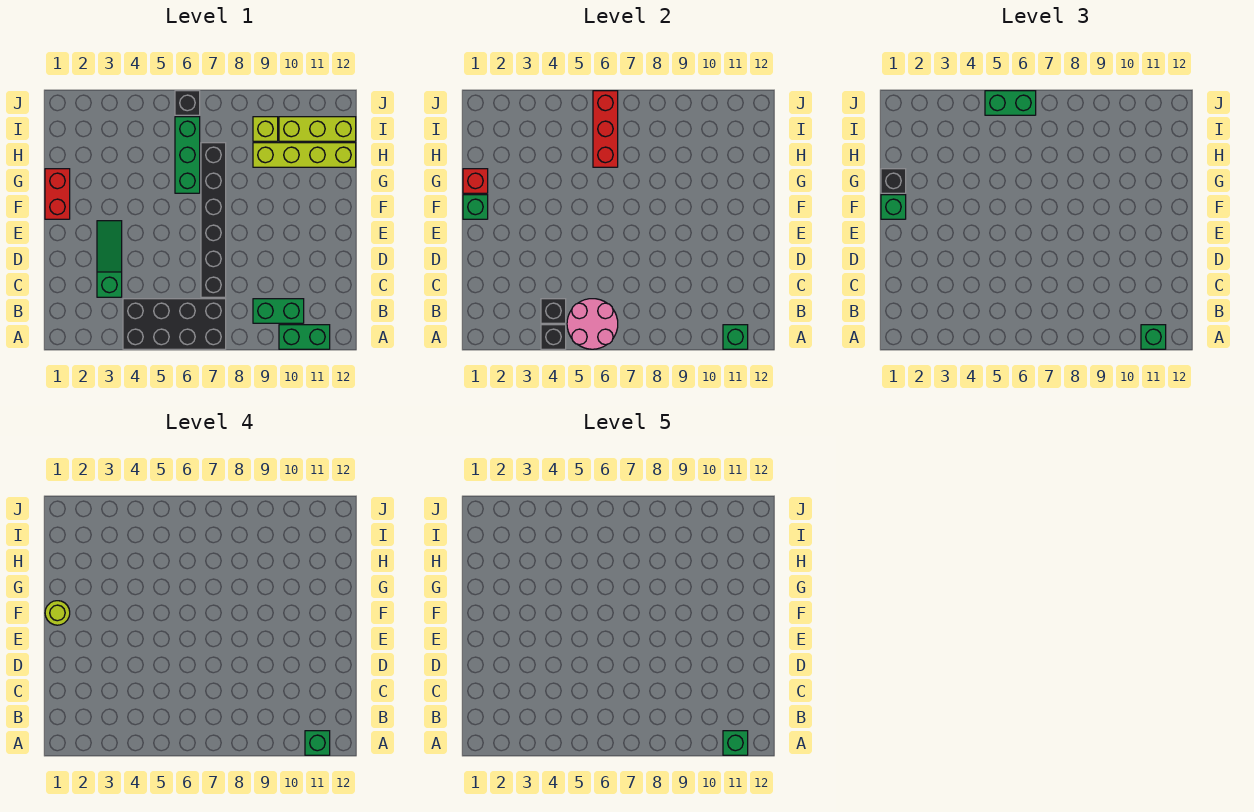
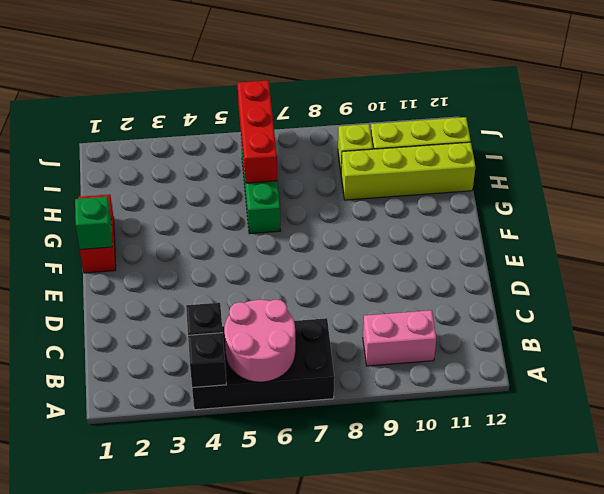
pink brick B9:B10 level 1 -> green brick B9:B10 level 1
none -> green brick A10:A11 level 1
none -> green slope C3:E3 level 1 top C
none -> black brick C7:H7 level 1

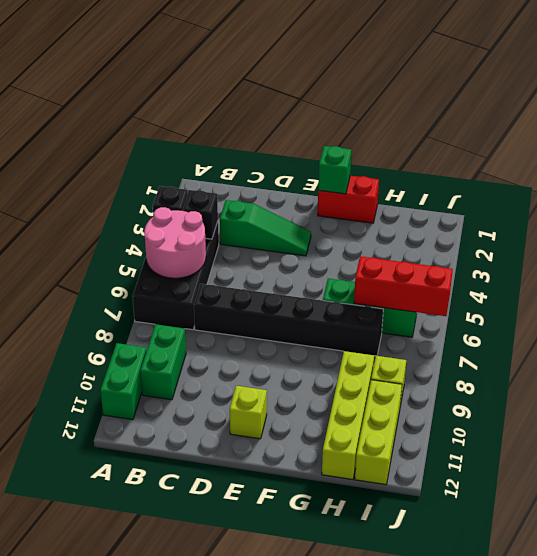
lime brick E11 level 1 -> none
none -> black brick J6 level 1
none -> green brick A11 level 2
none -> red brick G1 level 2

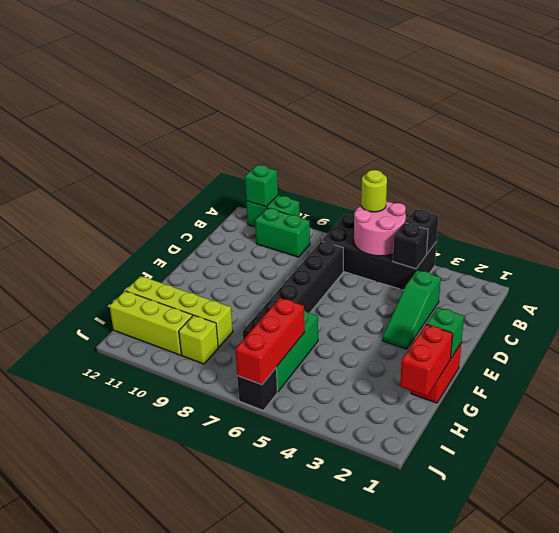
lime round brick A6 level 3 -> lime round brick F1 level 4
red brick G1:H1 level 2 -> red brick G1 level 2
none -> green brick A11 level 3
none -> green brick F1 level 3
none -> black brick G1 level 3

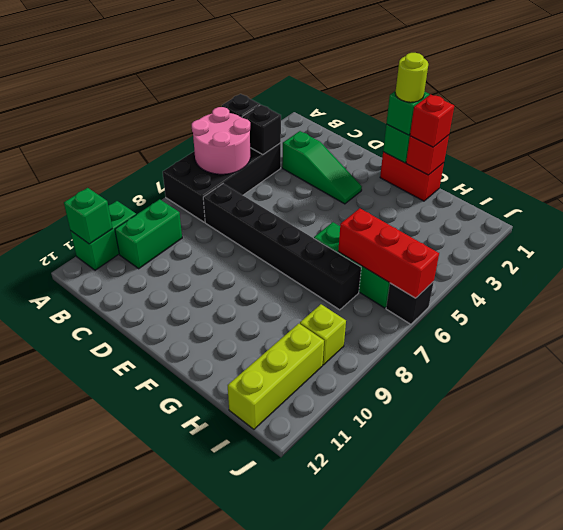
red brick G1 level 3 -> black brick G1 level 3
none -> lime brick H9:H12 level 1
none -> green brick A11 level 3
none -> green brick J5:J6 level 3

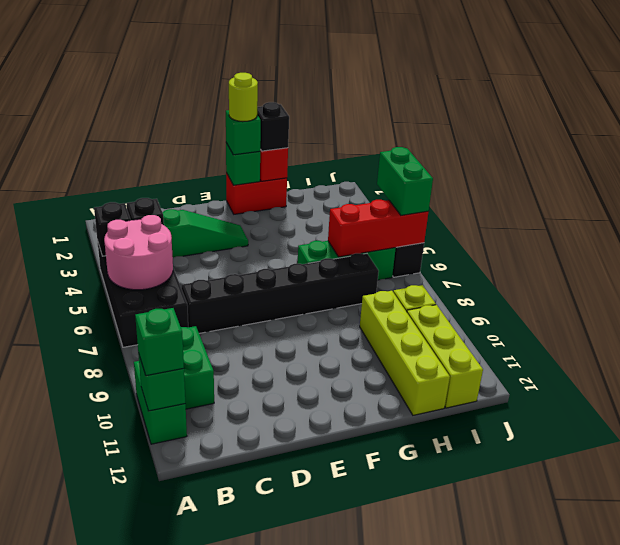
none -> green brick A11 level 4
none -> green brick A11 level 5

